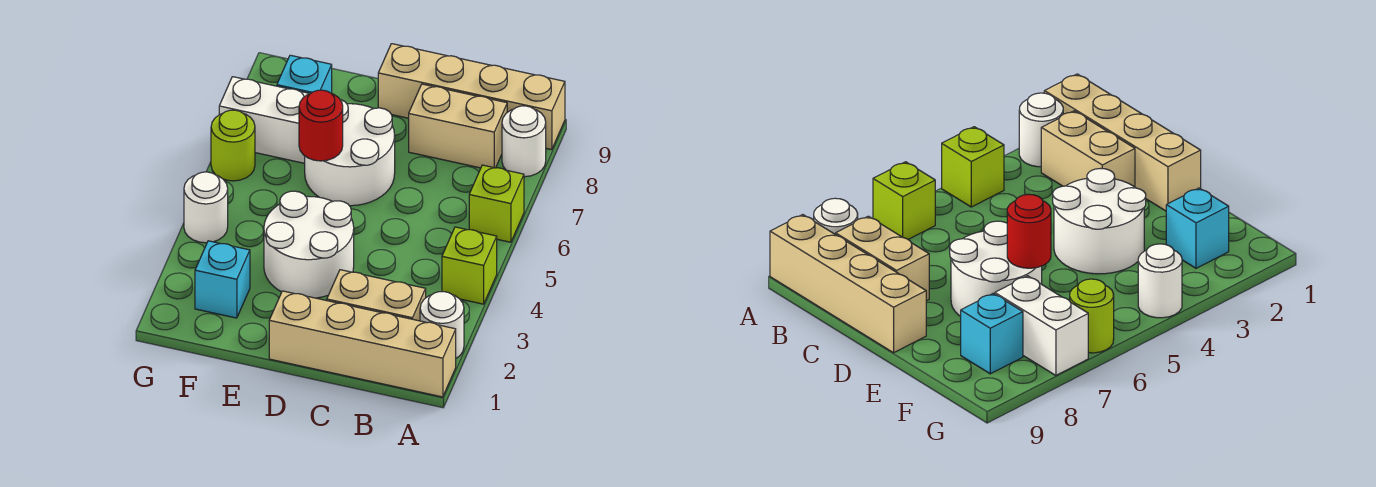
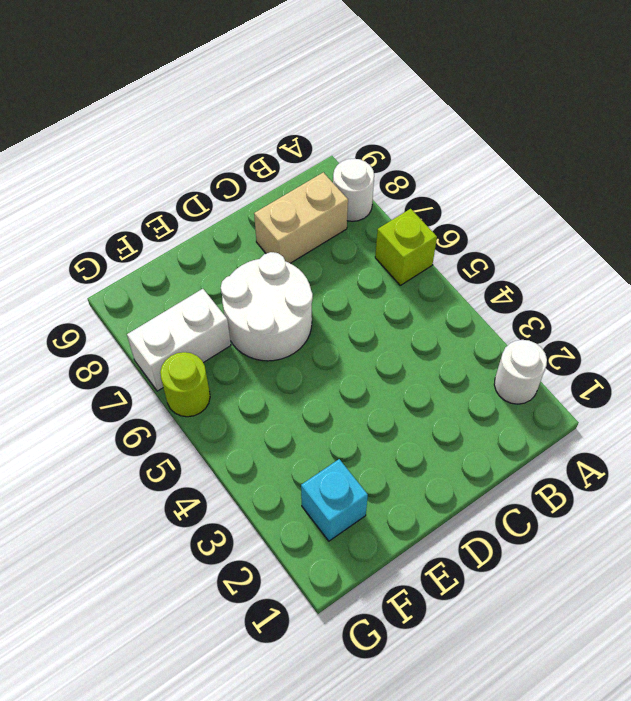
none -> tan brick A1:D1 level 1
none -> lime brick A4 level 1
none -> tan brick A9:D9 level 1

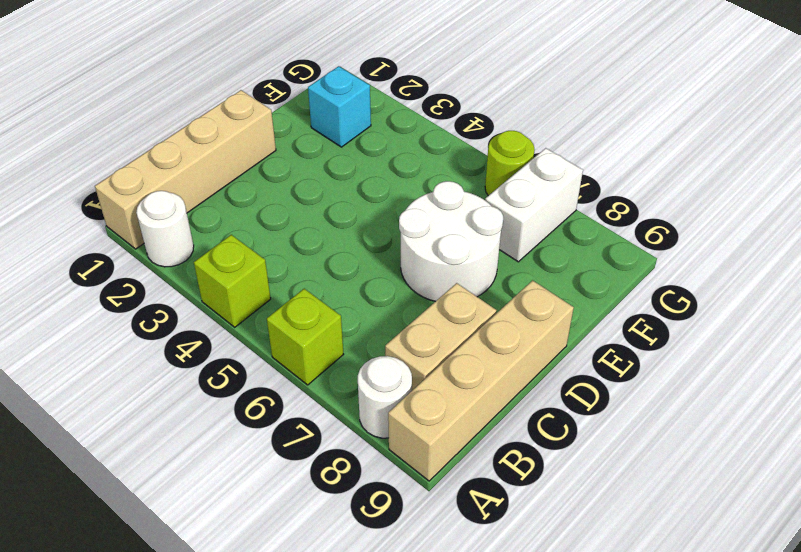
none -> tan brick B2:C2 level 1
none -> white round brick D3:E4 level 1
none -> cyan brick F8 level 1

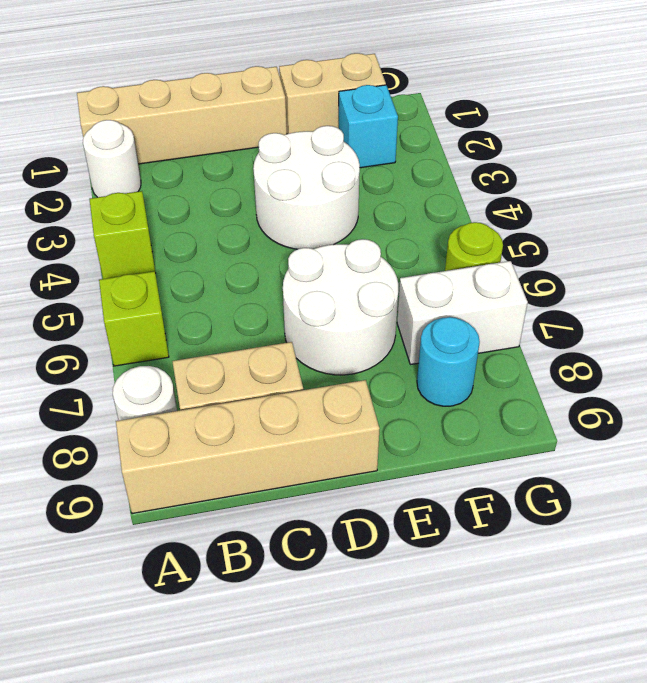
tan brick E1:F1 level 1 -> tan brick B2:C2 level 1
cyan round brick F8 level 1 -> cyan brick F8 level 1
none -> white round brick G4 level 1
none -> red round brick E6 level 2

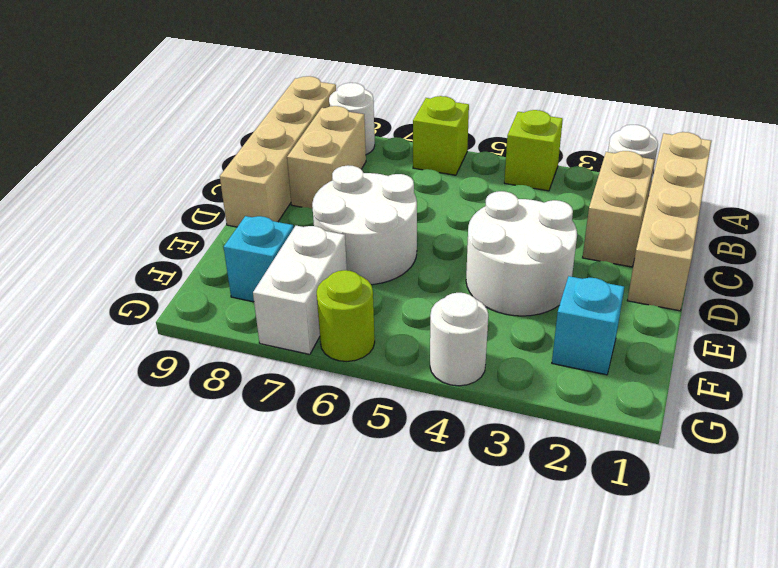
none -> red round brick E6 level 2

